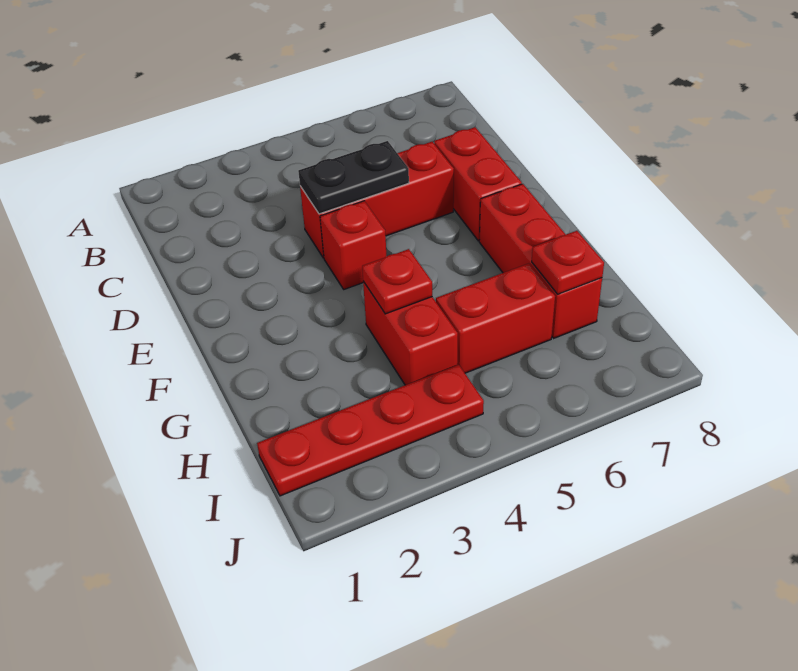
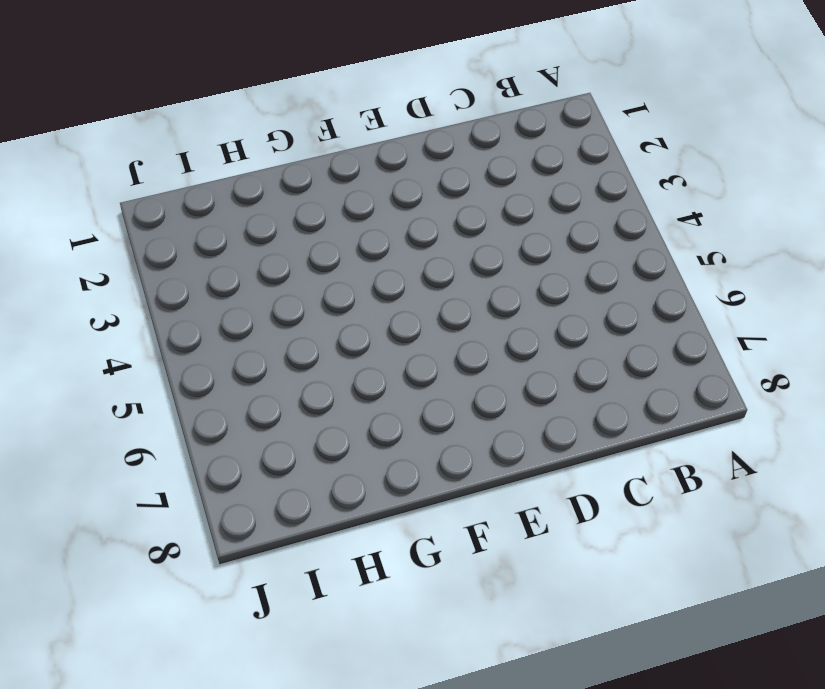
none -> red brick D4:D6 level 1
none -> red brick D7:E7 level 1

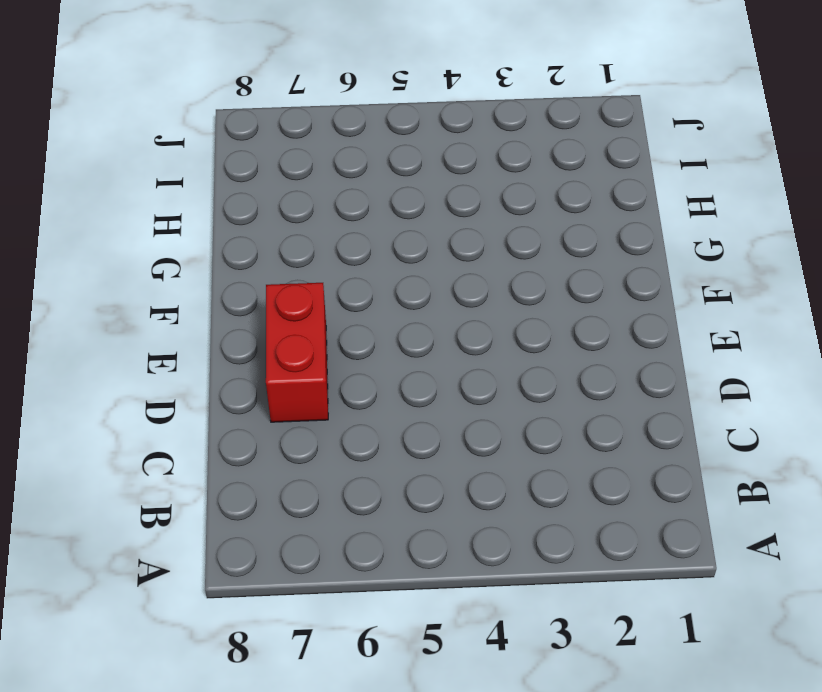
none -> red brick D4:D6 level 1
none -> red brick E4 level 1

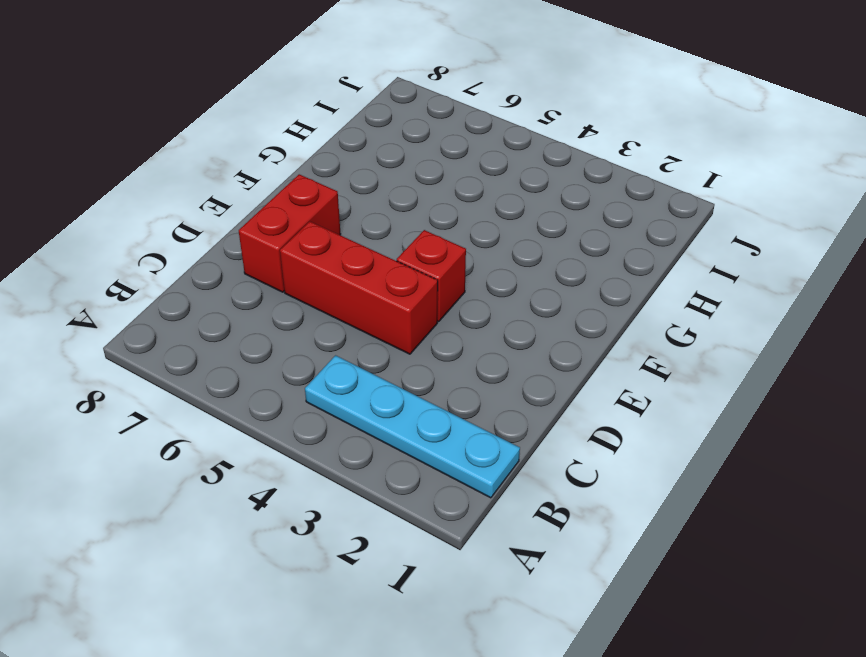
cyan plate B1:B4 level 1 -> none
none -> red brick F7:H7 level 1
none -> red brick G4:H4 level 1

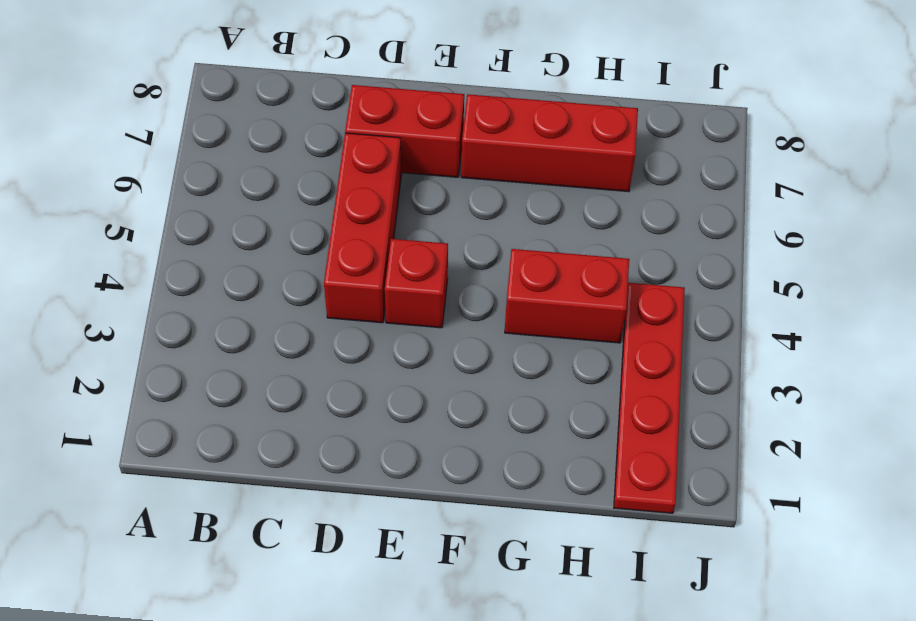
none -> red brick H5:H6 level 1
none -> black plate D4:D5 level 2

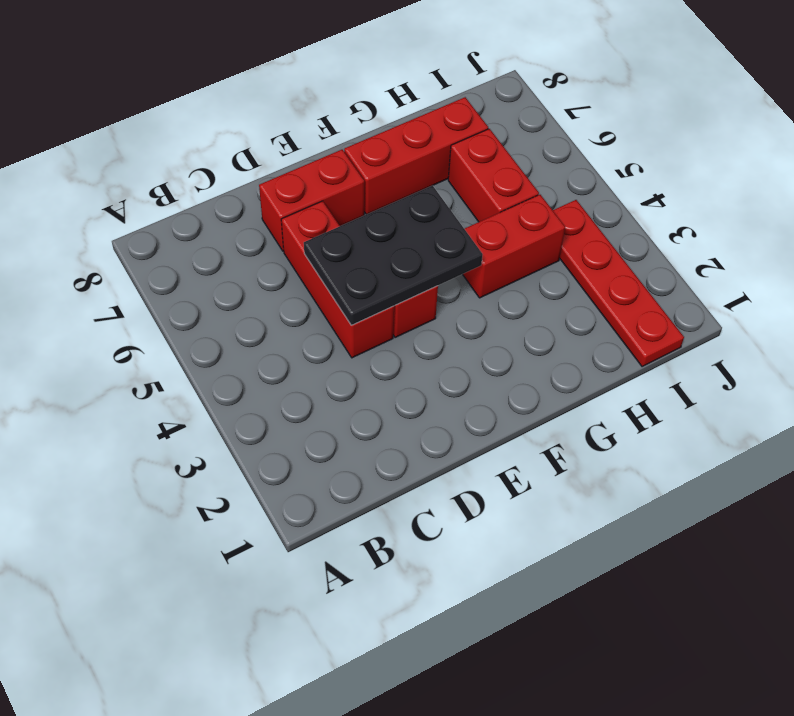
black plate D4:F5 level 2 -> black plate D4:D5 level 2
none -> red plate G4 level 2
none -> red plate H7 level 2

